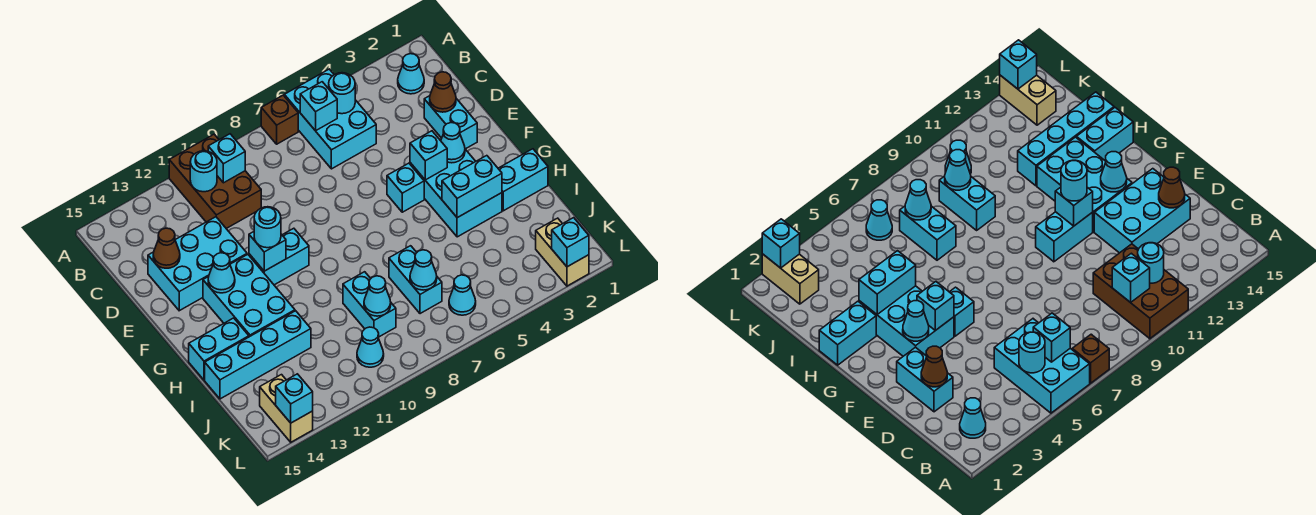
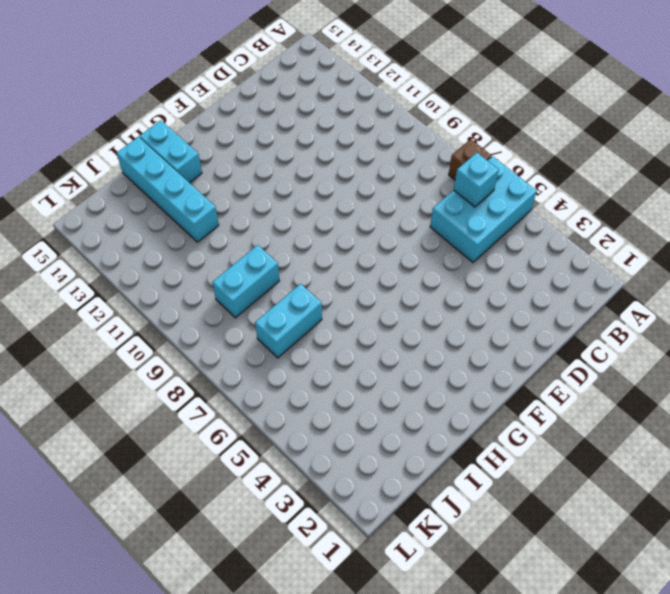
none -> brown brick A10:C11 level 1
none -> cyan cone B2 level 1
none -> cyan brick D2:E2 level 1
none -> cyan brick D12:E14 level 1

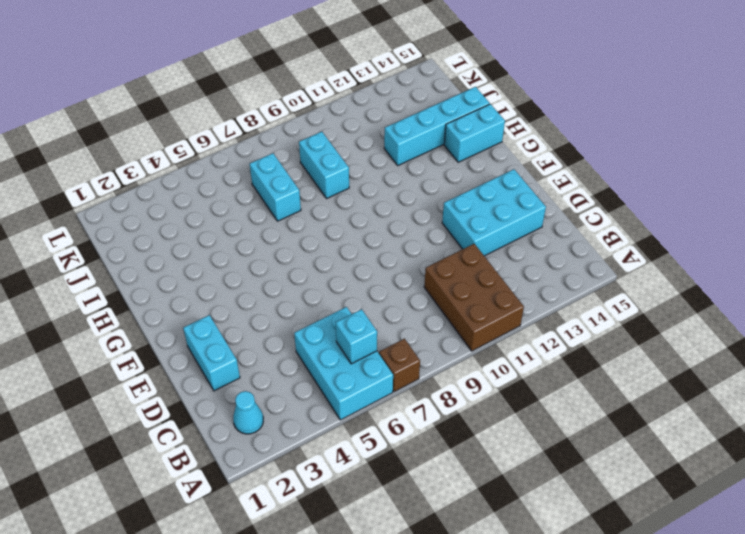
none -> cyan brick F3:H4 level 1
none -> cyan brick F5 level 1
none -> cyan brick F10:F11 level 1
none -> cyan brick F12:H13 level 1

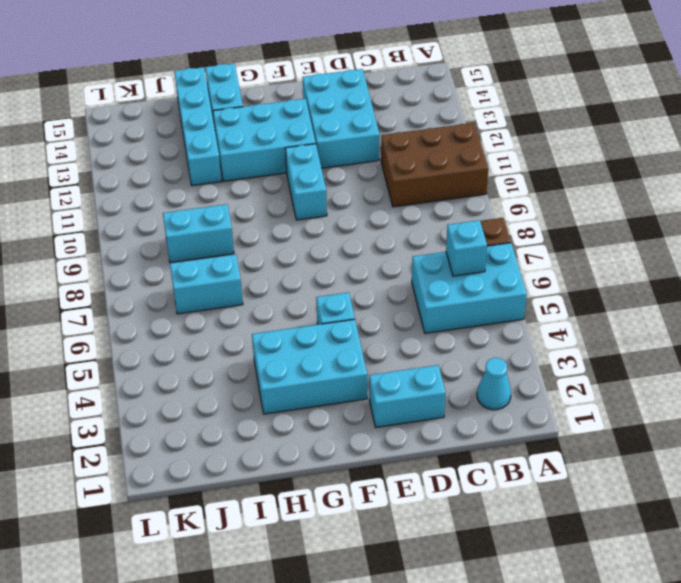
none -> cyan brick H1:H2 level 1
none -> tan brick K2:L2 level 1
none -> cyan cone K6 level 1
none -> cyan cone K10 level 1

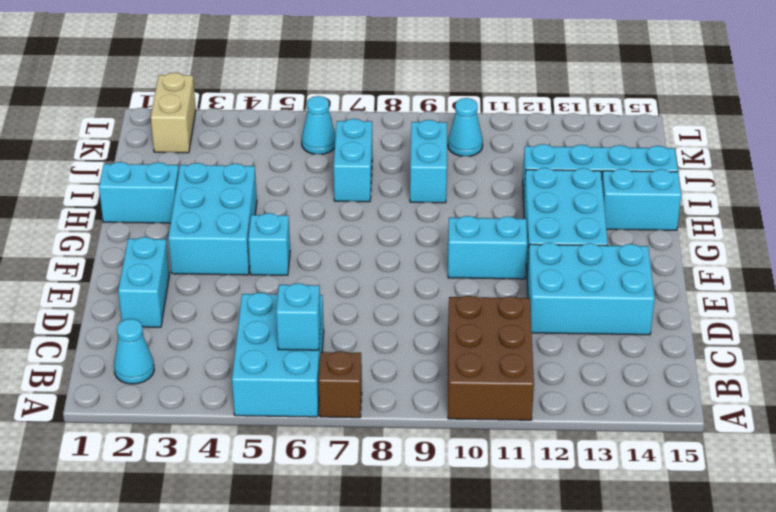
none -> tan brick K14:L14 level 1
none -> cyan round brick B5 level 2
none -> cyan brick B10 level 2
none -> cyan round brick B11 level 2

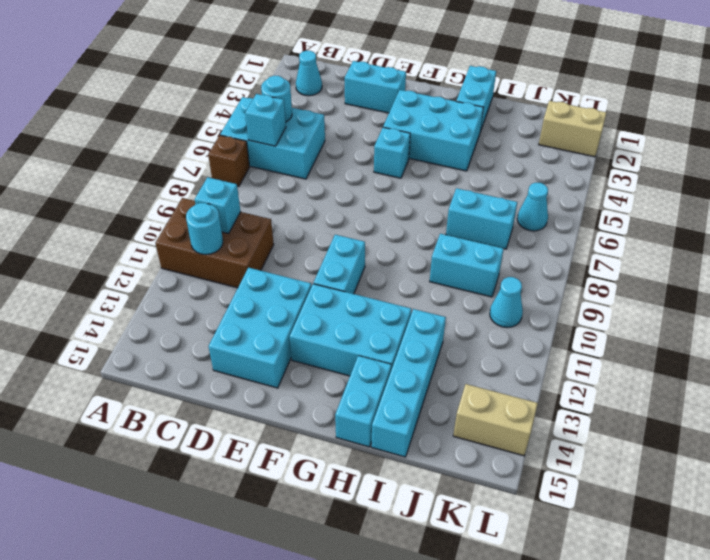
none -> brown cone D2 level 2
none -> brown cone D14 level 2
none -> cyan cone F3 level 2
none -> cyan brick F4 level 2

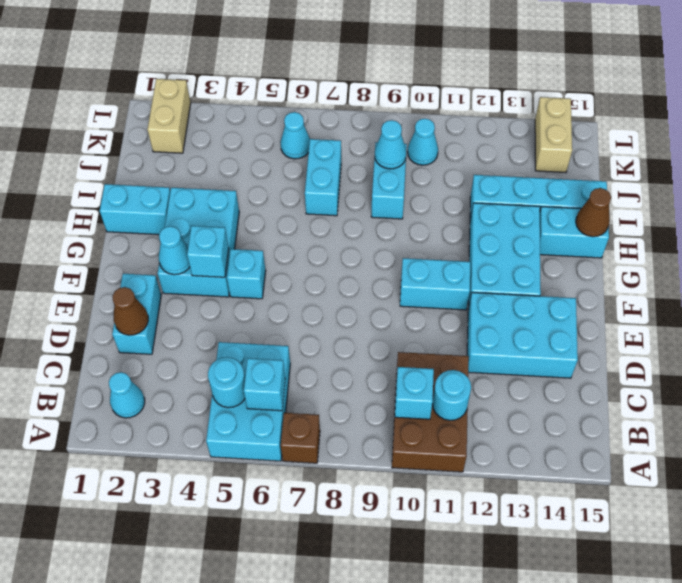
brown cone H15 level 2 -> brown cone D14 level 2
none -> cyan brick F11 level 2
none -> cyan cone F13 level 2
none -> cyan brick H3:H4 level 2
none -> cyan cone J7 level 2

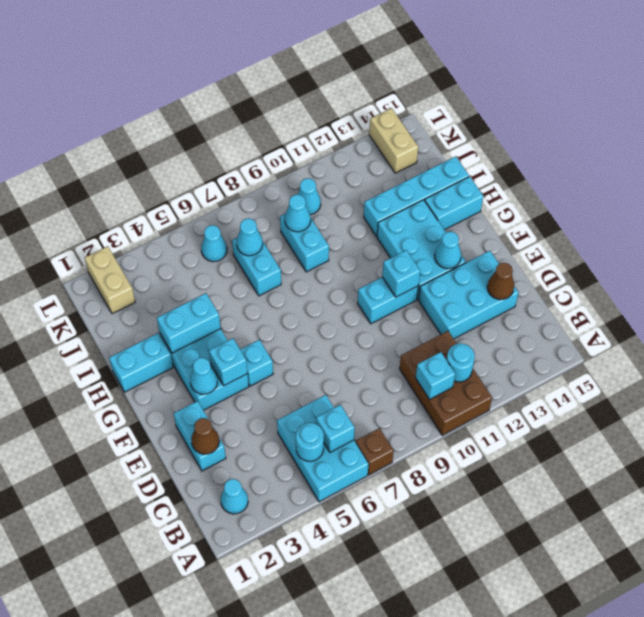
none -> cyan brick L2 level 2
none -> cyan brick L14 level 2
none -> cyan round brick F11 level 3

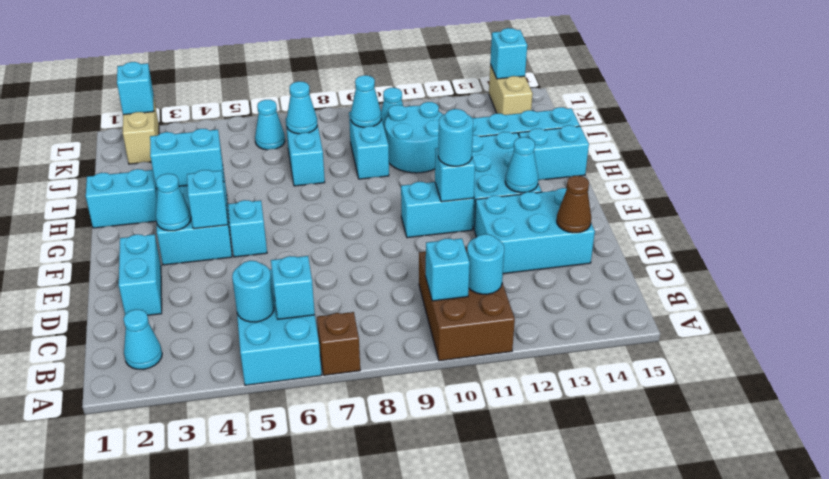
cyan round brick I10:J11 level 1 -> none
none -> brown cone D2 level 2

